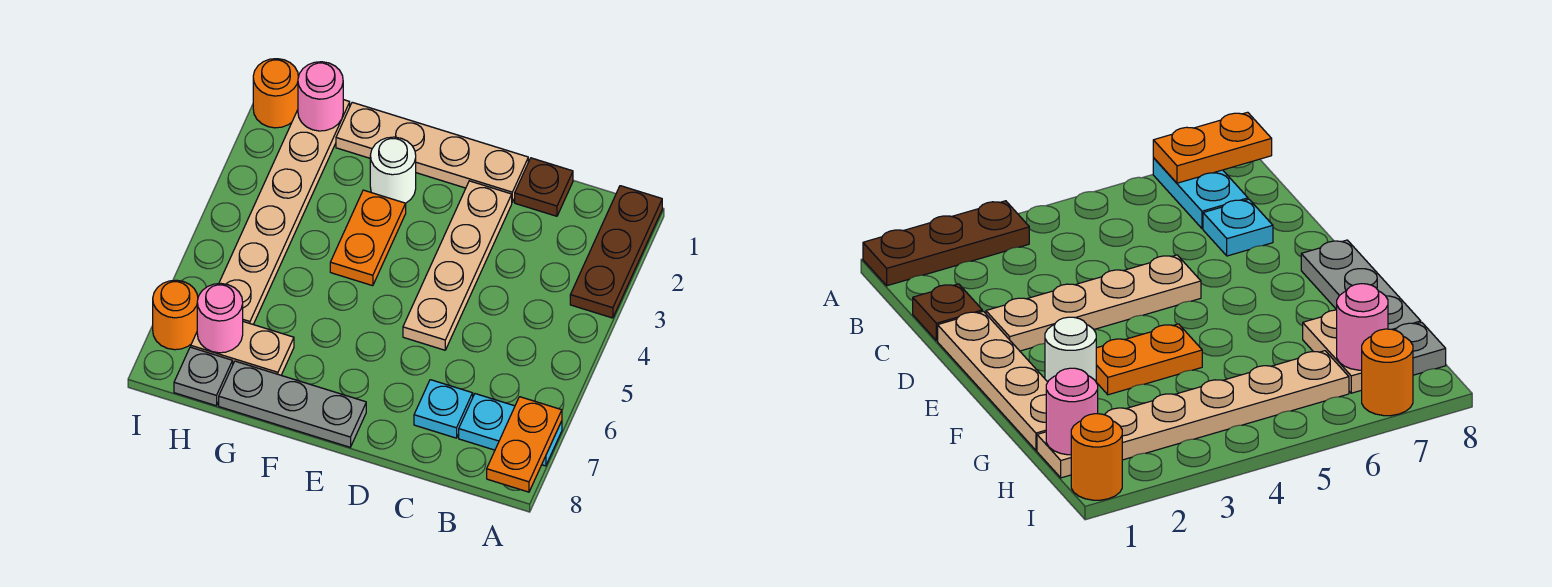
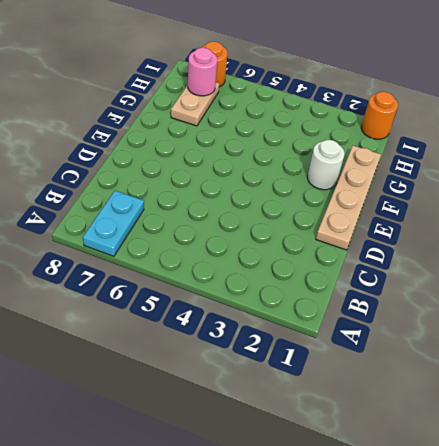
none -> brown plate A1:A3 level 1
none -> brown plate C1 level 1
none -> cyan plate C7 level 1

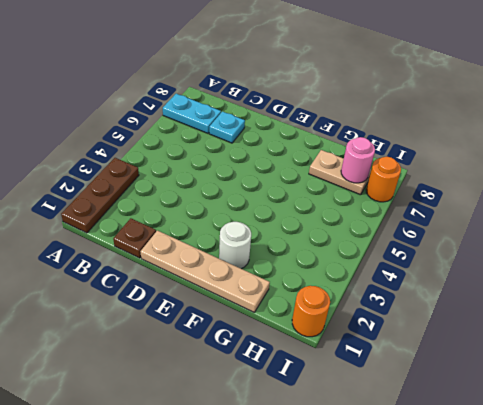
none -> tan plate D2:D5 level 1
none -> grey plate E8:G8 level 1
none -> orange plate F3:F4 level 1

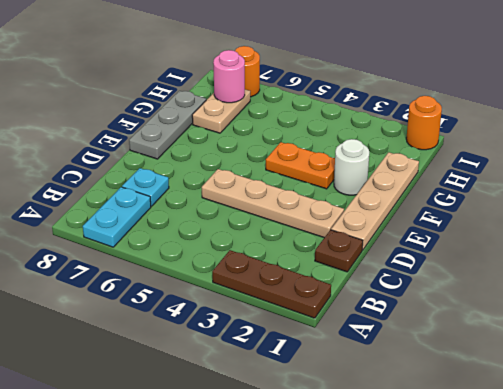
none -> tan plate H1:H6 level 1
none -> grey plate H8 level 1
none -> orange plate A7:A8 level 2

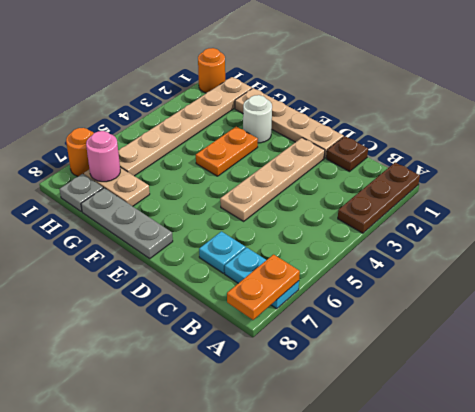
none -> pink round brick H1 level 2

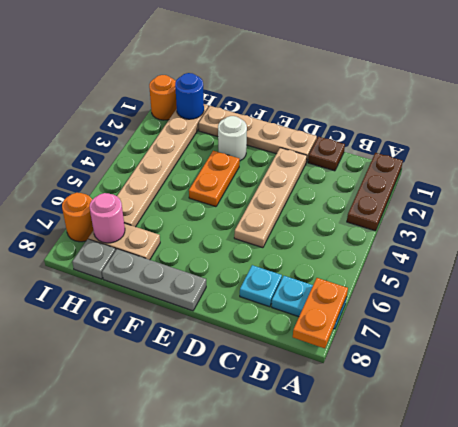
blue round brick H1 level 2 -> pink round brick H1 level 2

